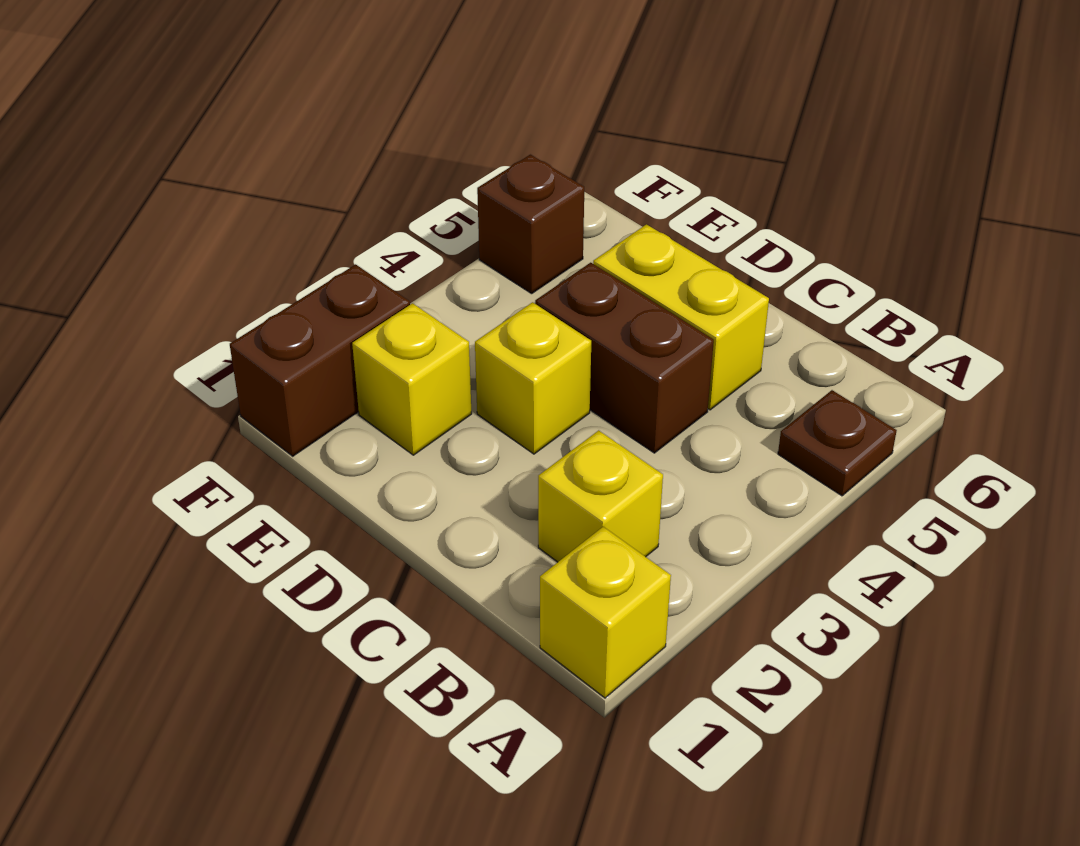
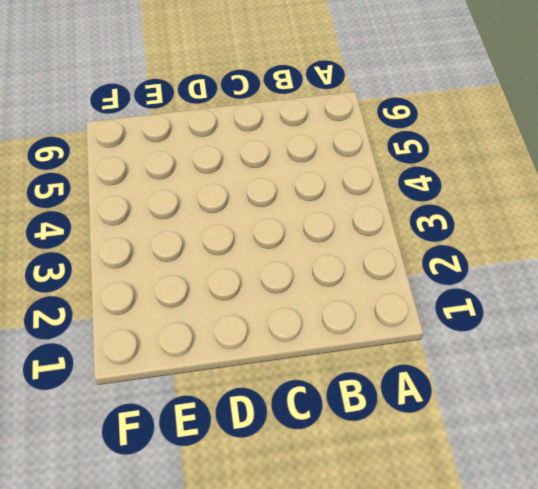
none -> yellow brick A1 level 1
none -> brown plate A5 level 1

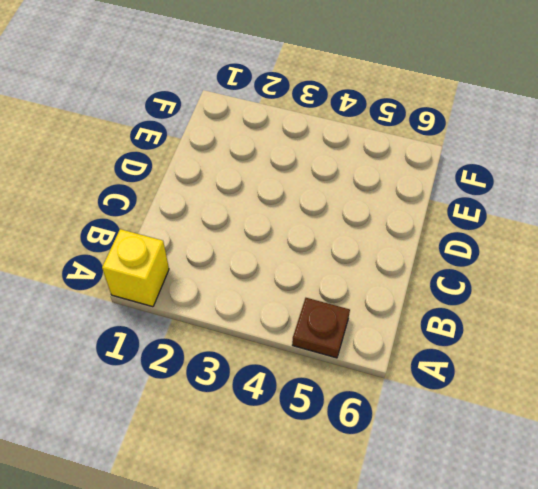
none -> yellow brick B2 level 1
none -> brown brick C4:D4 level 1

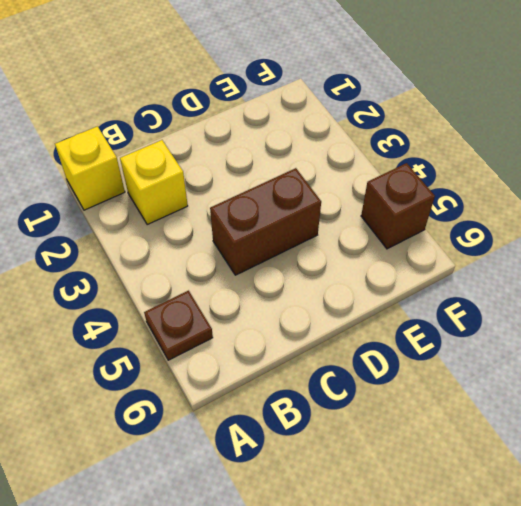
none -> yellow brick C5:D5 level 1
none -> yellow brick D3 level 1

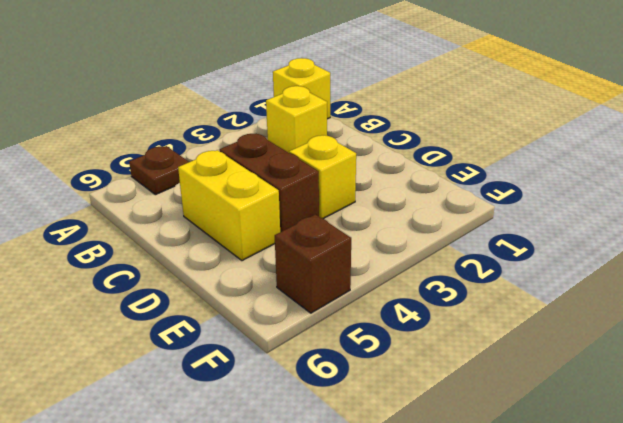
none -> yellow brick E2 level 1
none -> brown brick F1:F2 level 1

